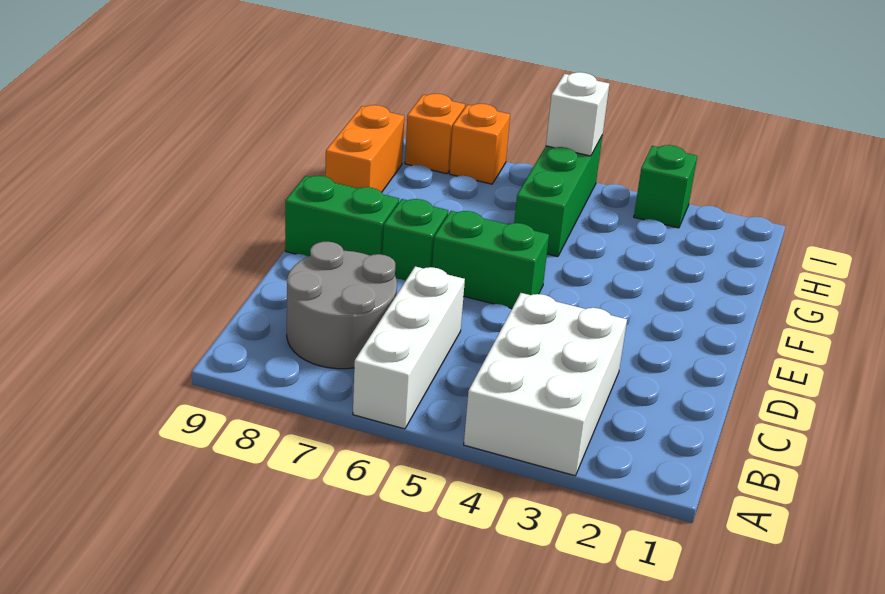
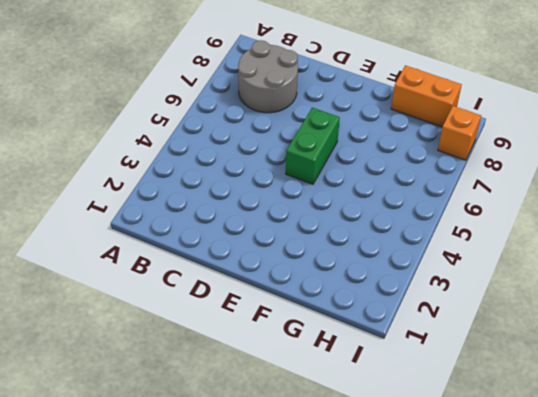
none -> white brick A3:C4 level 1
none -> white brick A6:C6 level 1
none -> green brick E7 level 1

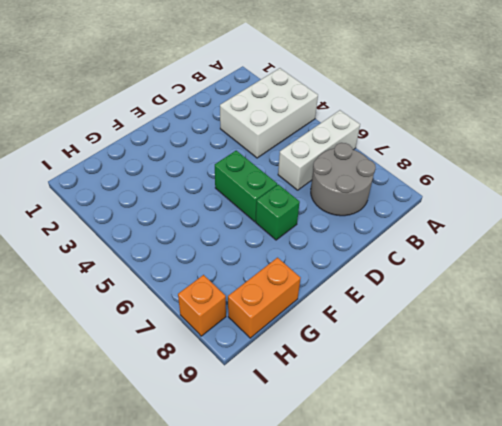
none -> green brick E8:E9 level 1
none -> green brick G5:I5 level 1
none -> green brick I3 level 1

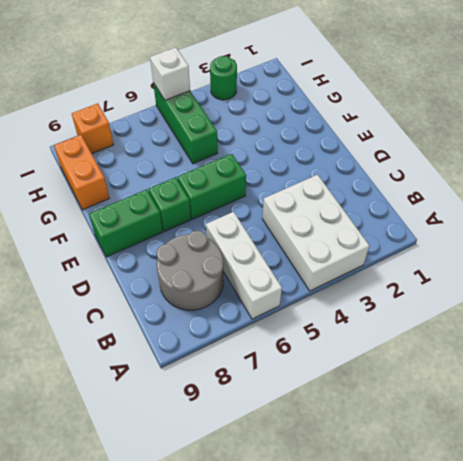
green round brick I3 level 1 -> green brick I3 level 1
none -> orange brick I7 level 1

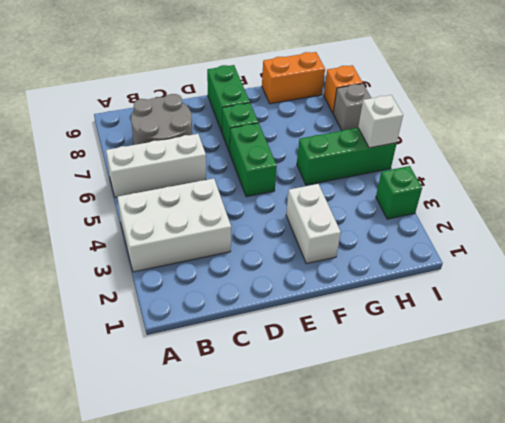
white brick F2:F3 level 1 -> none
grey brick I7 level 1 -> orange brick I7 level 1

